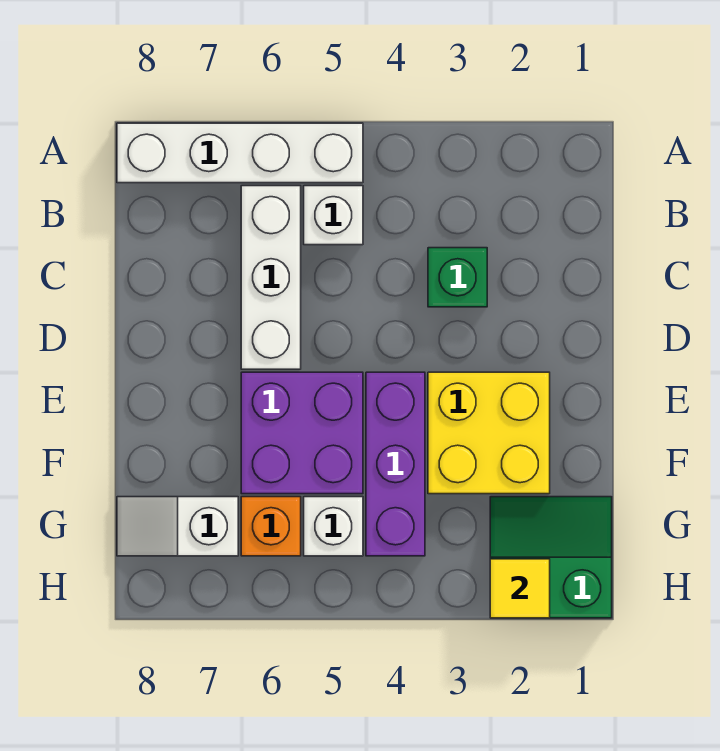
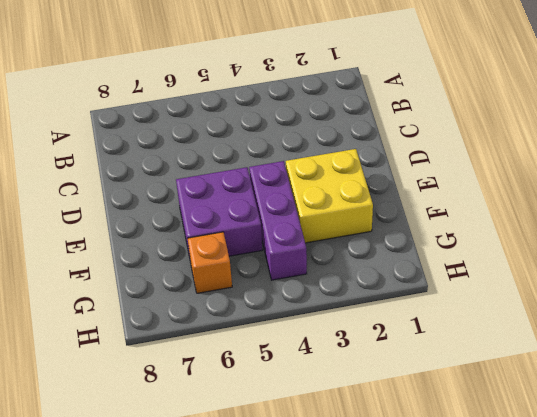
none -> white brick A5:A8 level 1
none -> white brick B5 level 1
none -> white brick B6:D6 level 1

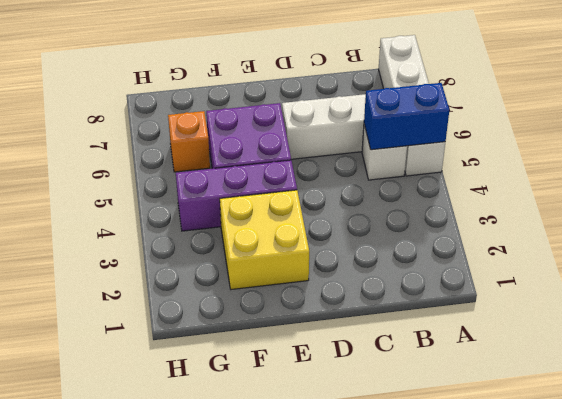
blue brick A5:B5 level 2 -> none
none -> green brick C3 level 1
none -> green slope G1:H2 level 1 top H
none -> white brick G5 level 1

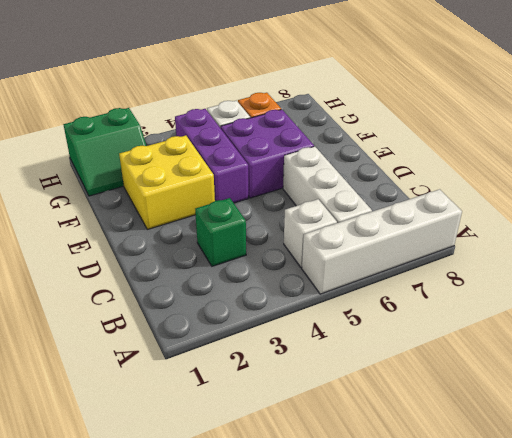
none -> white slope G7:G8 level 1 top 7
none -> yellow tile H2 level 2

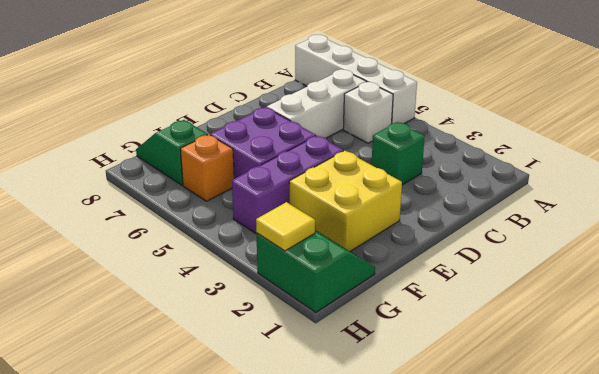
green slope G7:G8 level 1 top 7 -> white slope G7:G8 level 1 top 7
none -> white brick G5 level 1

